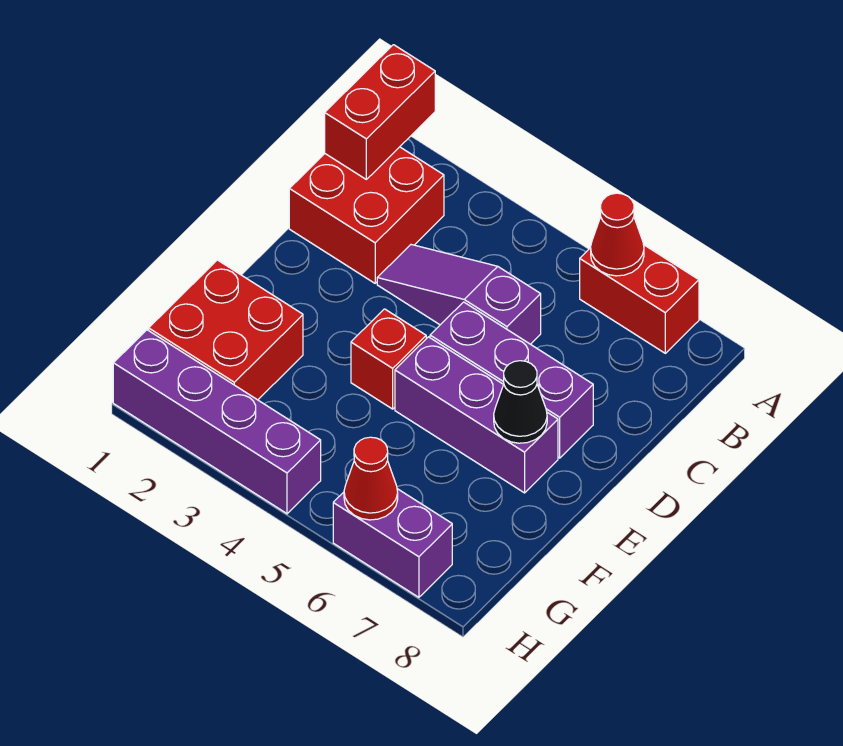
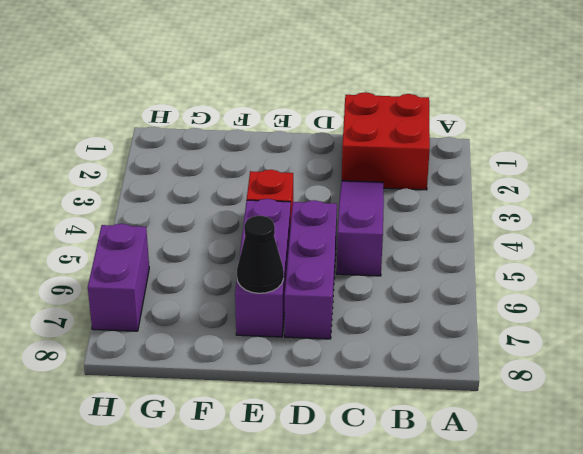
none -> red brick A6:A7 level 1
none -> red brick F1:G2 level 1
none -> purple brick H1:H4 level 1

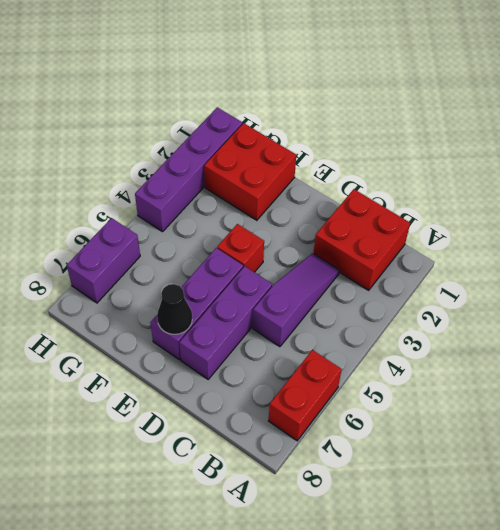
none -> red brick A1:B1 level 2
none -> red cone A6 level 2
none -> red cone H6 level 2

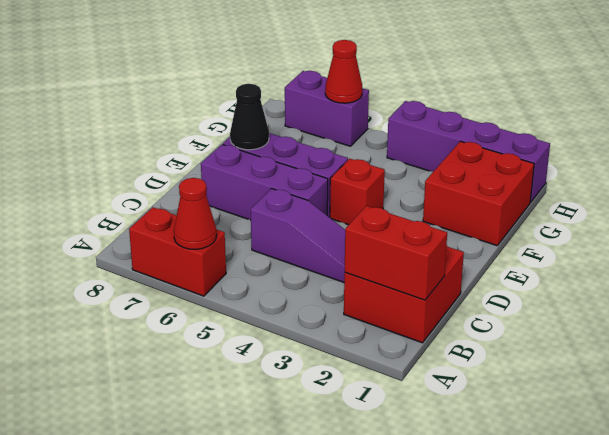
red brick B1:B2 level 2 -> red brick A1:B1 level 2

